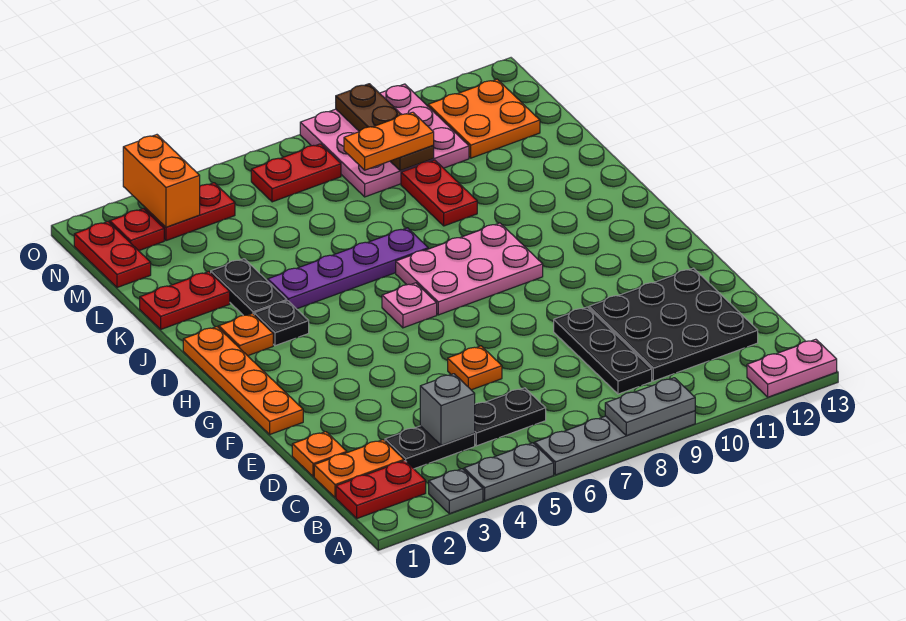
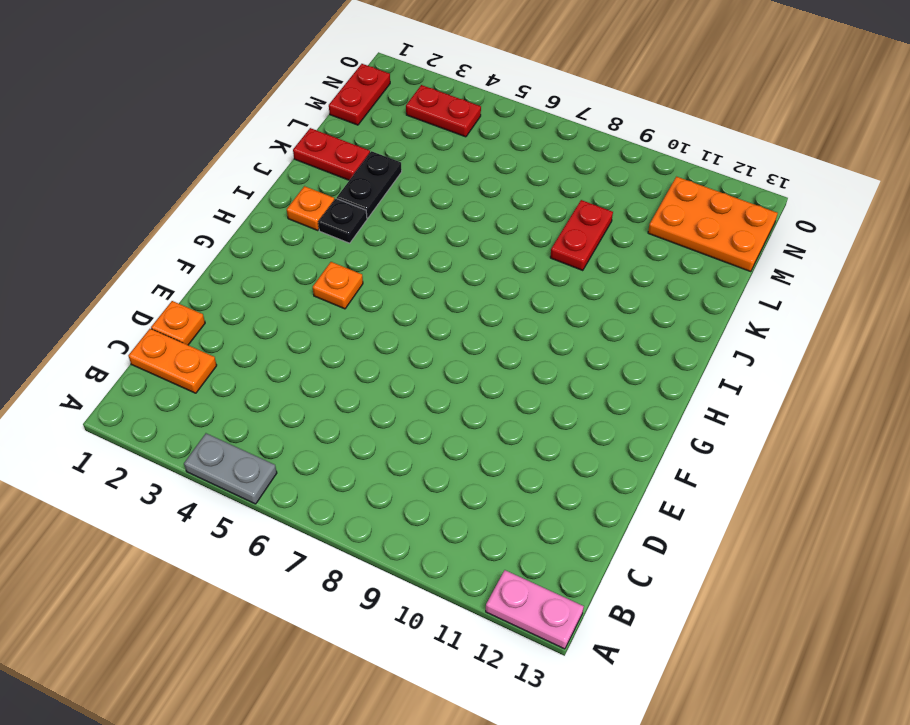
orange plate G4 level 1 -> orange plate E6 level 1
orange plate M11:N13 level 1 -> orange plate M11:N12 level 1
none -> grey plate A3 level 1
none -> grey plate A6:A9 level 1
none -> red plate B1:B2 level 1
none -> black plate C3:C4 level 1

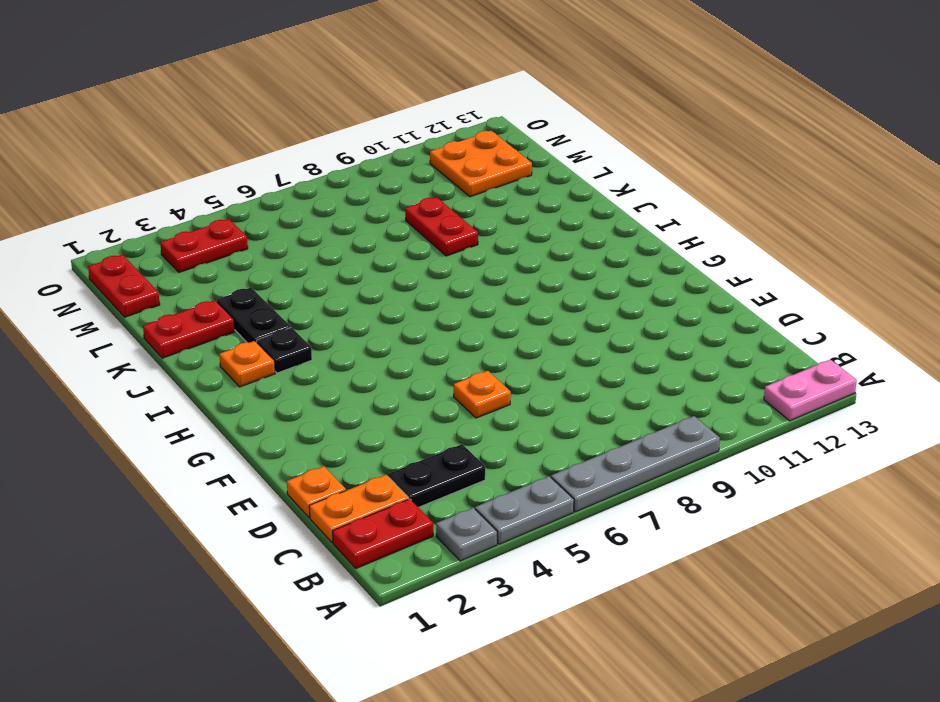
none -> black plate C5:C6 level 1
none -> black plate C9:E9 level 1
none -> black plate C10:E12 level 1
none -> orange plate F1:I1 level 1

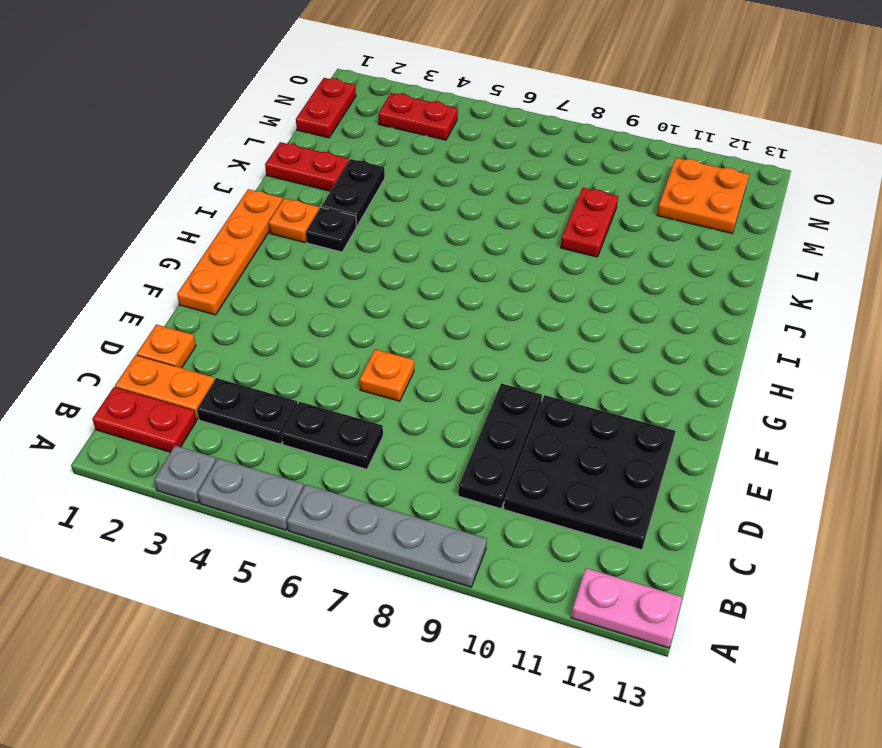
none -> pink plate H6 level 1
none -> pink plate H7:I9 level 1
none -> purple plate J4:J7 level 1
none -> pink plate M8:O10 level 1

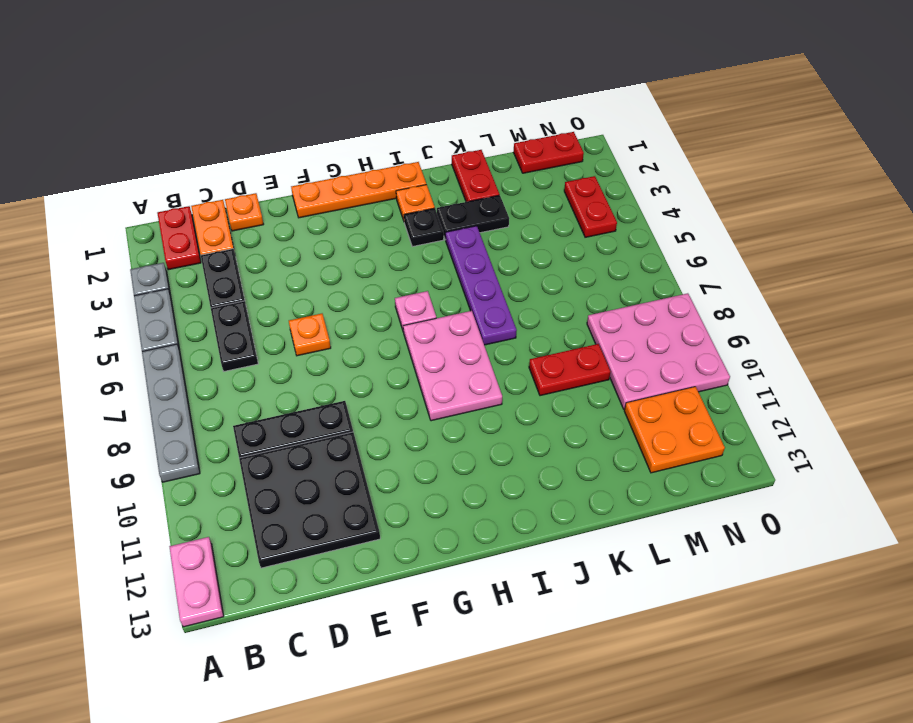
none -> red plate N2 level 1
none -> red plate N6:N7 level 1
none -> grey plate A8:A9 level 2
none -> grey brick C4 level 2

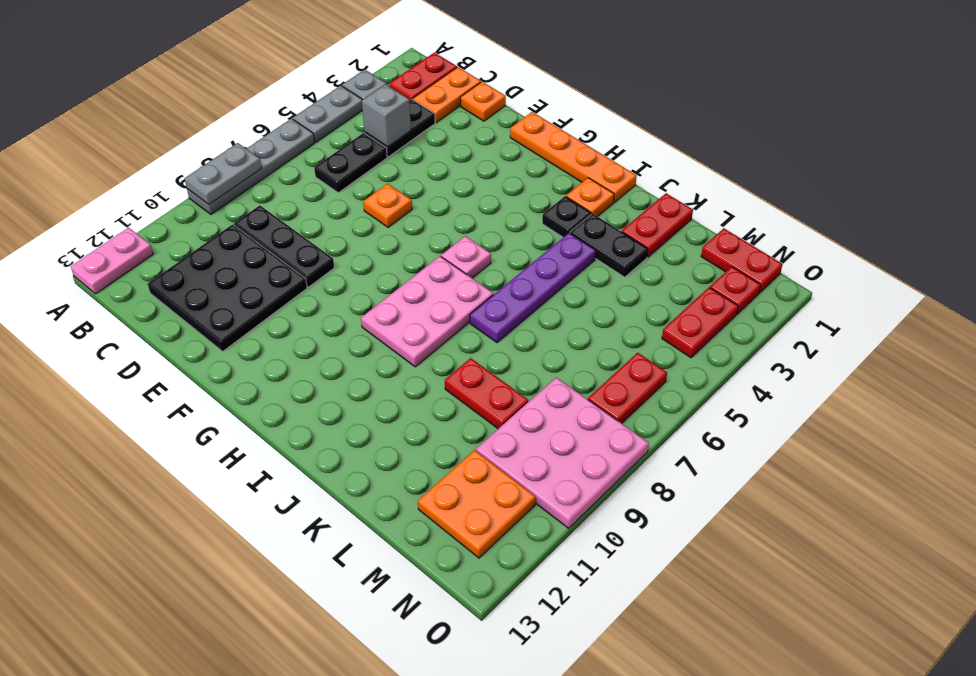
none -> brown plate M9:O9 level 2
none -> orange brick N3:O3 level 2
none -> orange plate M8:M9 level 3

